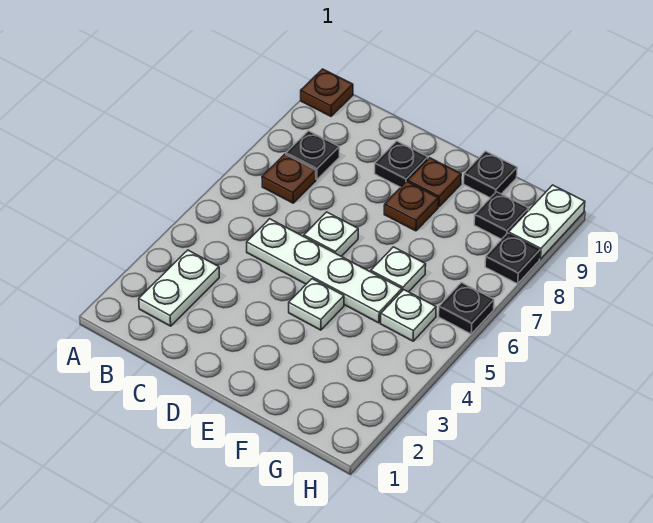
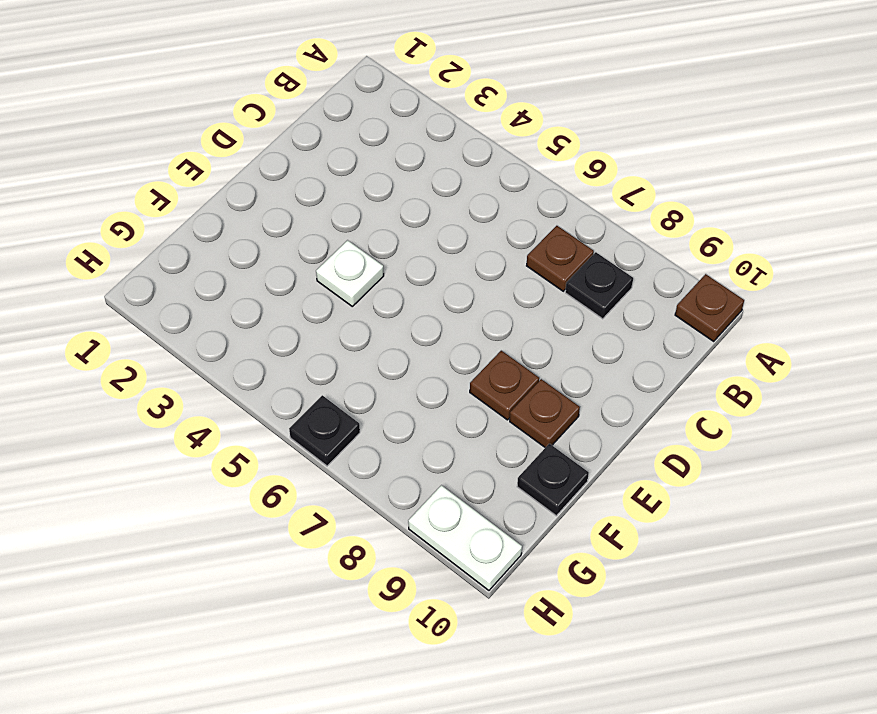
none -> white plate B2:B3 level 1
none -> white plate C5:F5 level 1
none -> white plate D6 level 1

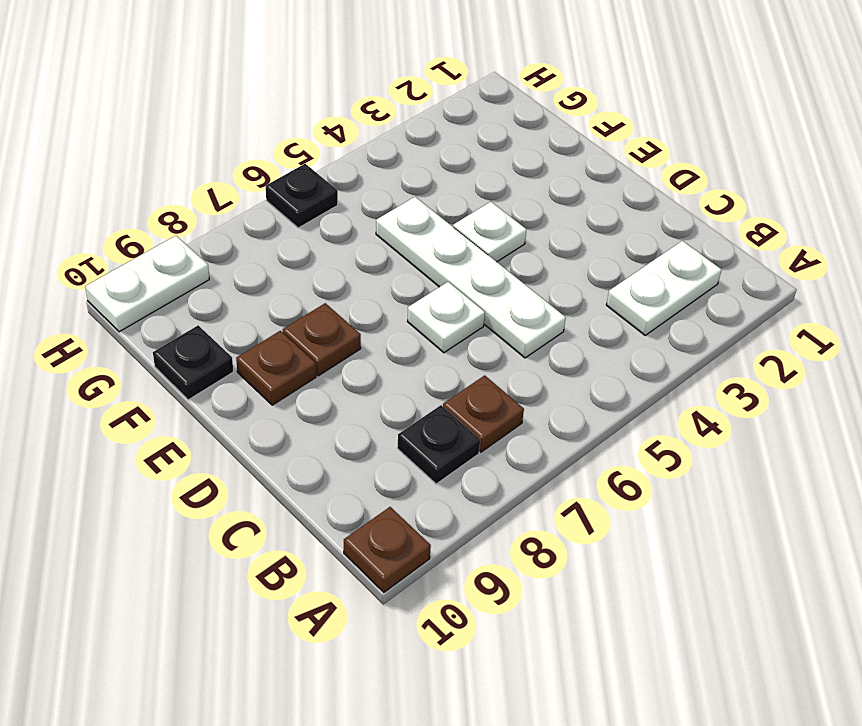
none -> black plate D9 level 1
none -> white plate F6 level 1
none -> white plate G5 level 1

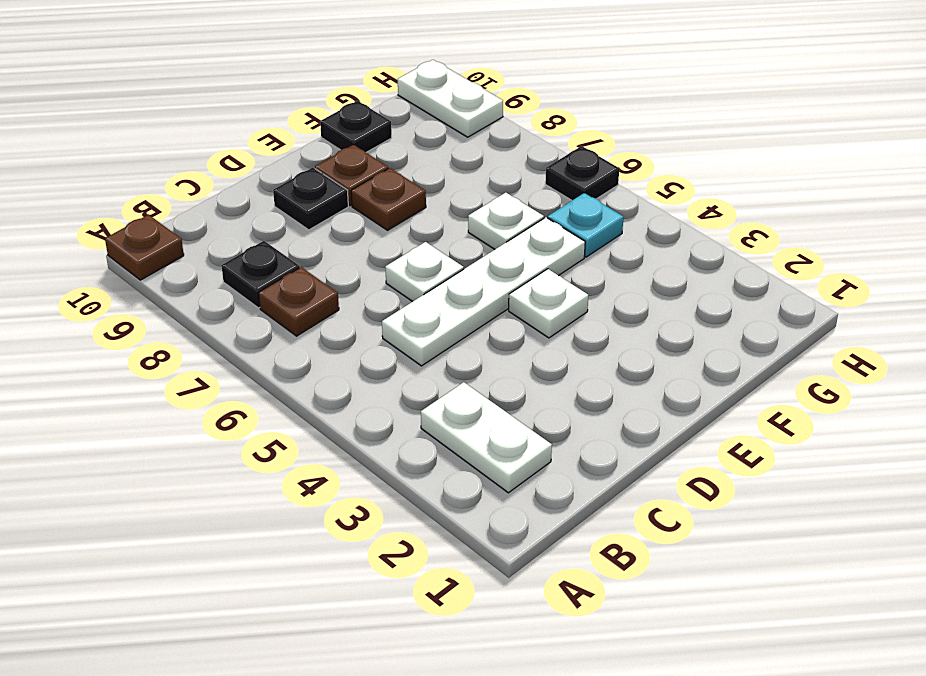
cyan plate G5 level 1 -> white plate G5 level 1
none -> black plate G9 level 1
none -> black plate H8 level 1

